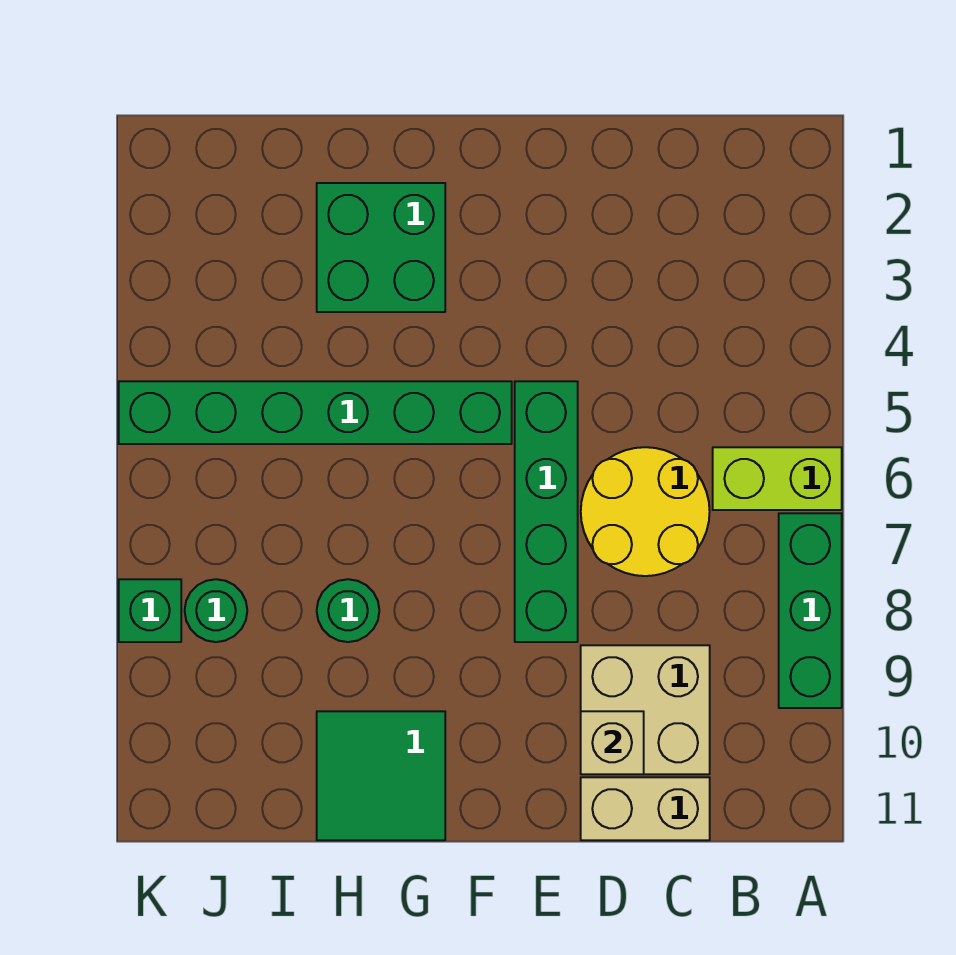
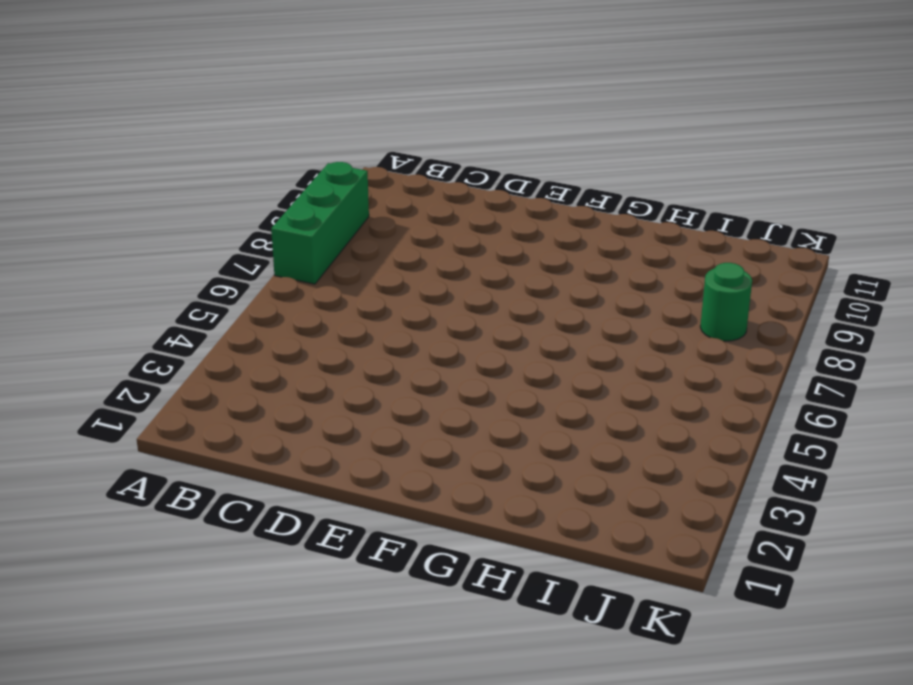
none -> lime brick A6:B6 level 1
none -> yellow round brick C6:D7 level 1
none -> tan brick C9:D10 level 1

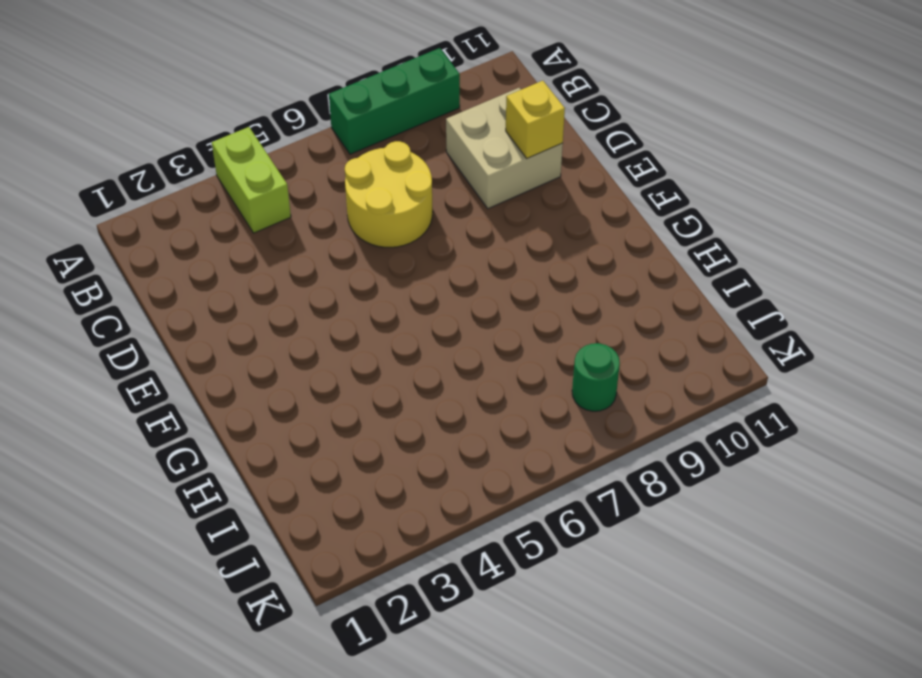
lime brick A4:B4 level 1 -> lime brick A6:B6 level 1
yellow brick D10 level 2 -> tan brick D10 level 2
none -> tan brick C11:D11 level 1
none -> green brick E5:E8 level 1
none -> green brick F5:K5 level 1

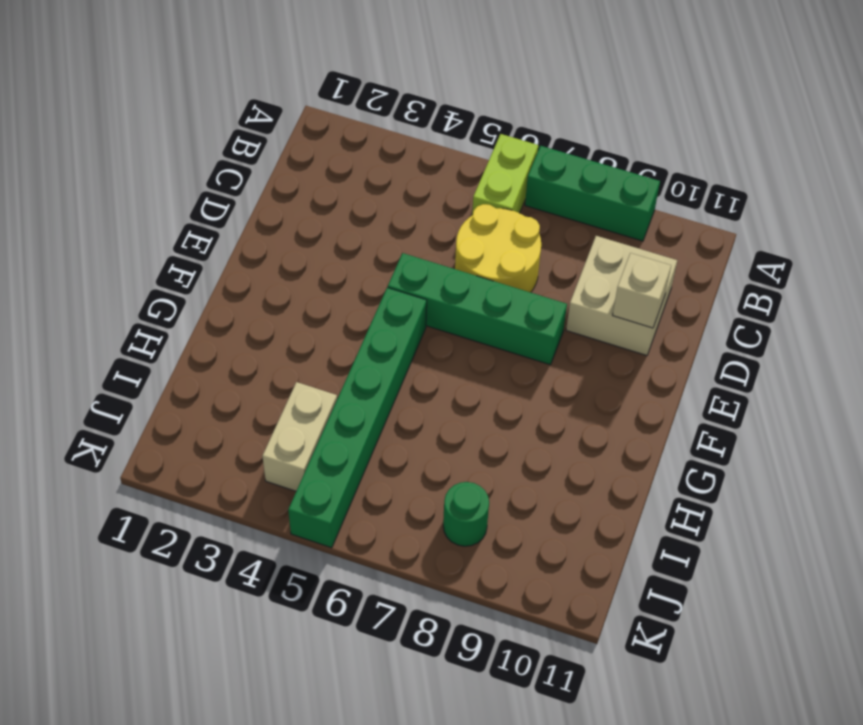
tan brick I4:J4 level 1 -> tan brick C11:D11 level 1
none -> green brick G2:H3 level 1
none -> green tile G10:H11 level 1
none -> green round brick H8 level 1

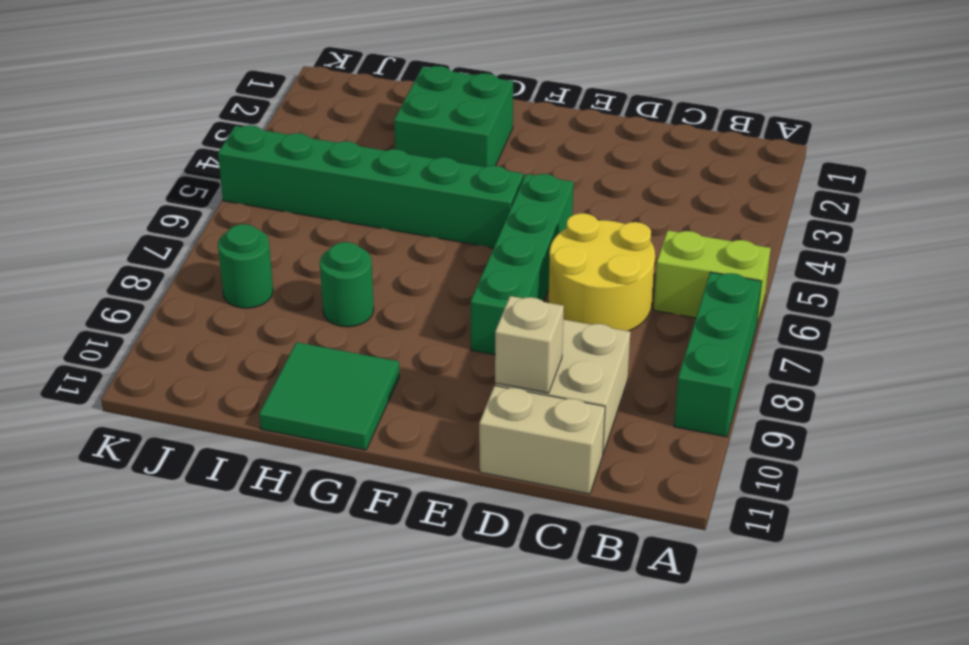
none -> green brick K8 level 1

